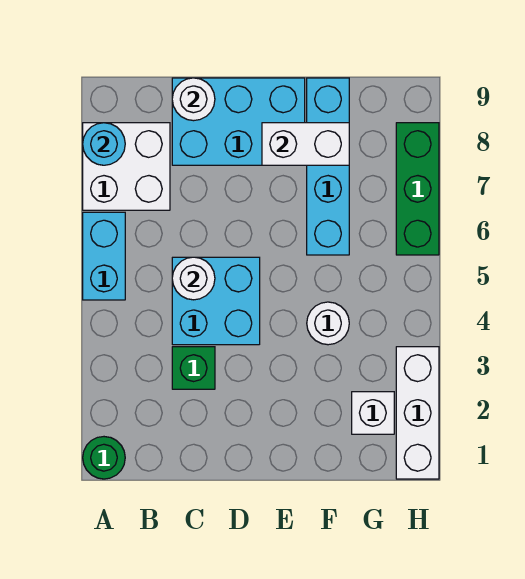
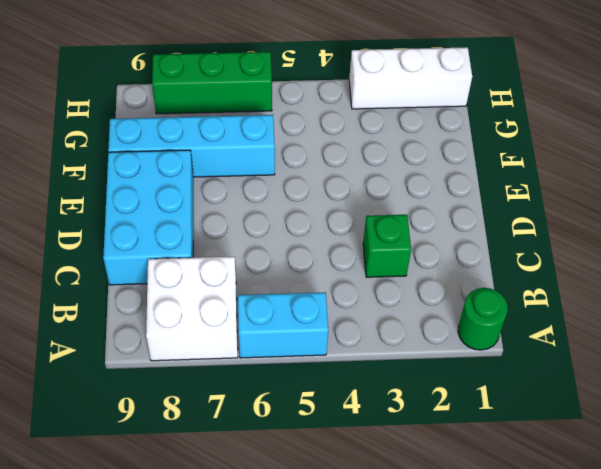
none -> cyan brick C4:D5 level 1
none -> white round brick F4 level 1
none -> white brick G2 level 1

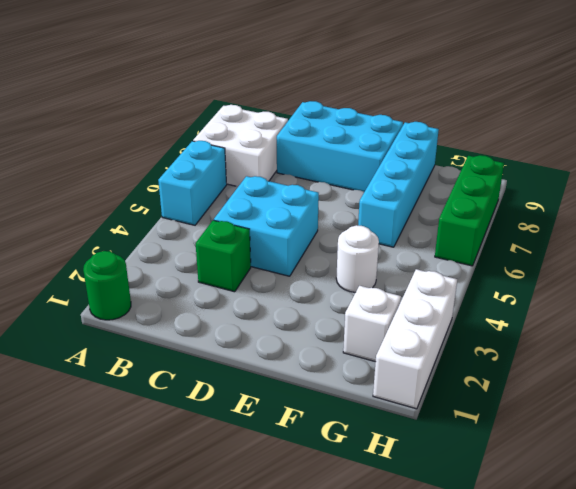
none -> cyan round brick A8 level 2
none -> white round brick C5 level 2
none -> white round brick C9 level 2

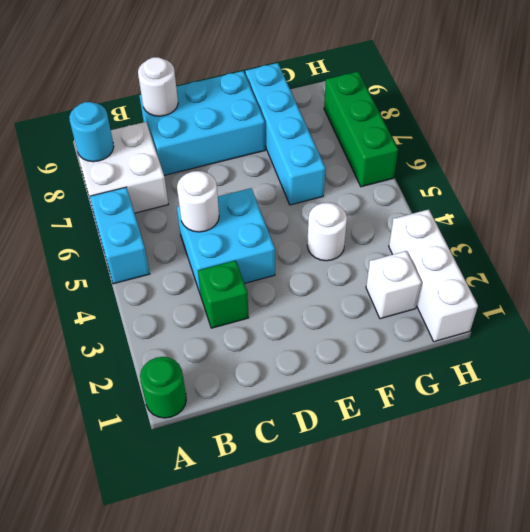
none -> white brick E8:F8 level 2

